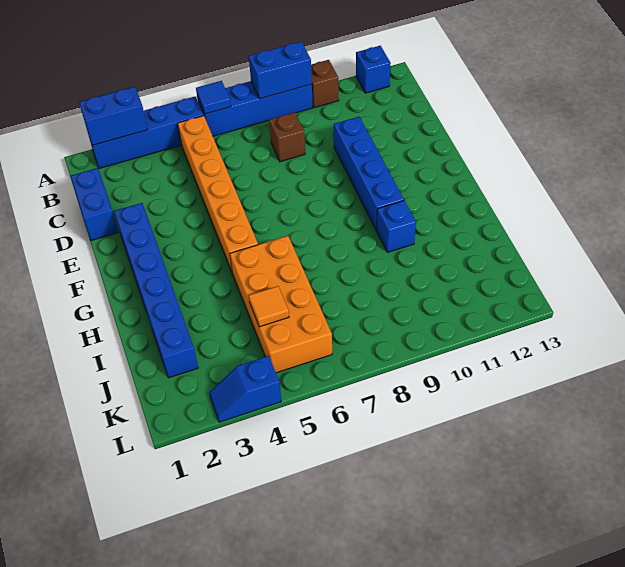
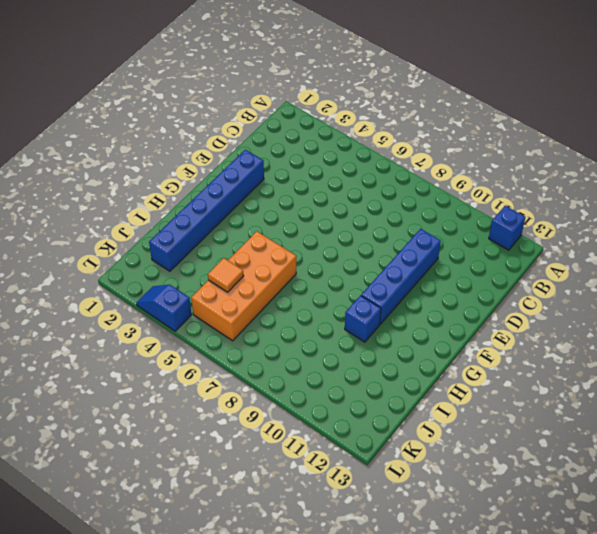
none -> blue brick A2:A5 level 1
none -> blue brick A6:A9 level 1
none -> brown brick A10 level 1

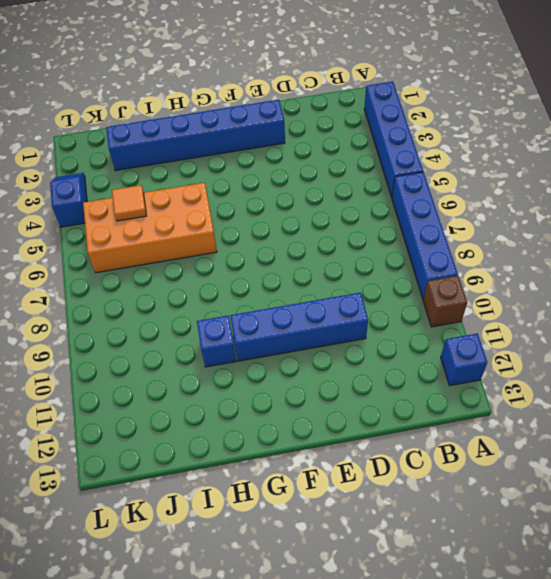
none -> orange brick B5:G5 level 1
none -> blue brick C1:D1 level 1
none -> brown brick C8 level 1

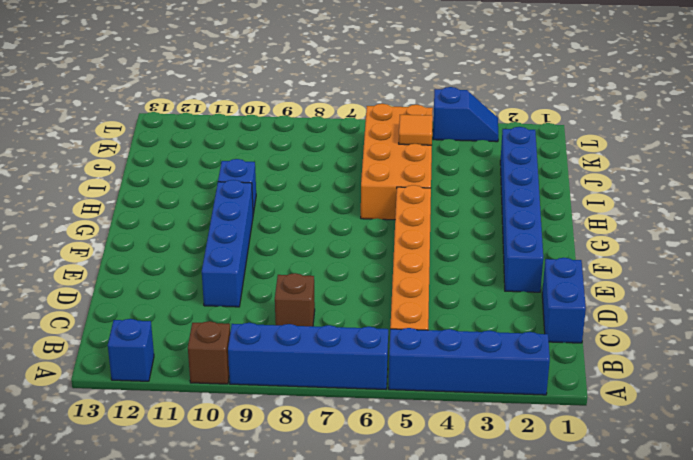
none -> blue brick A2:A3 level 2
none -> blue tile A6 level 2
none -> blue brick A8:A9 level 2

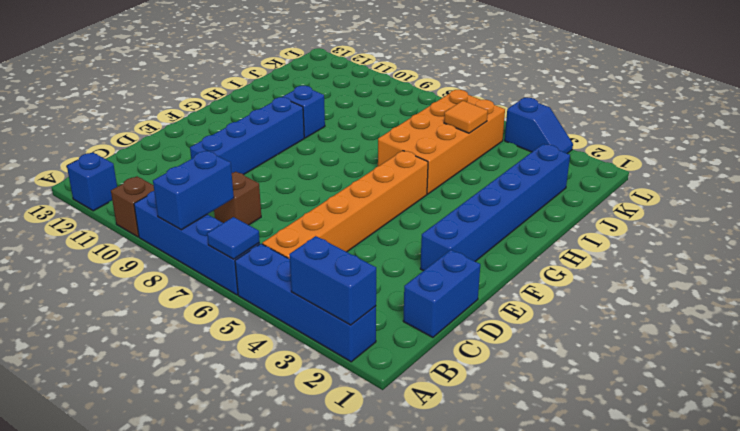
blue brick A8:B8 level 2 -> blue brick A8:A9 level 2

